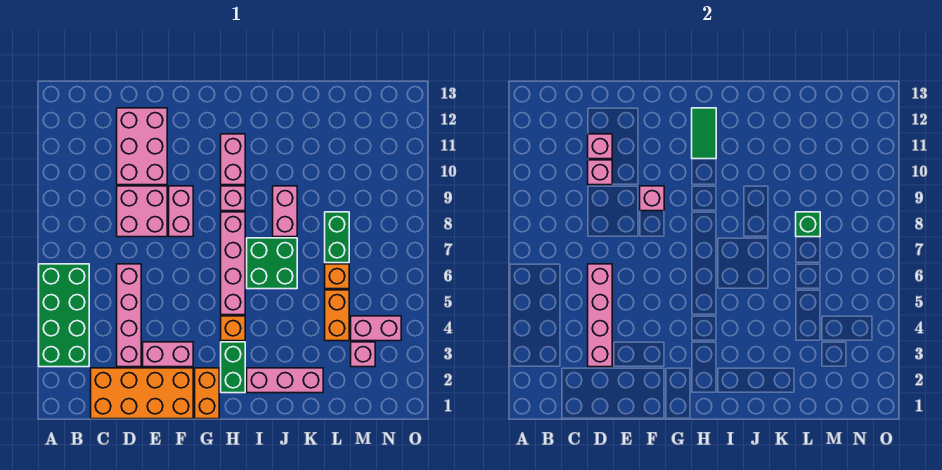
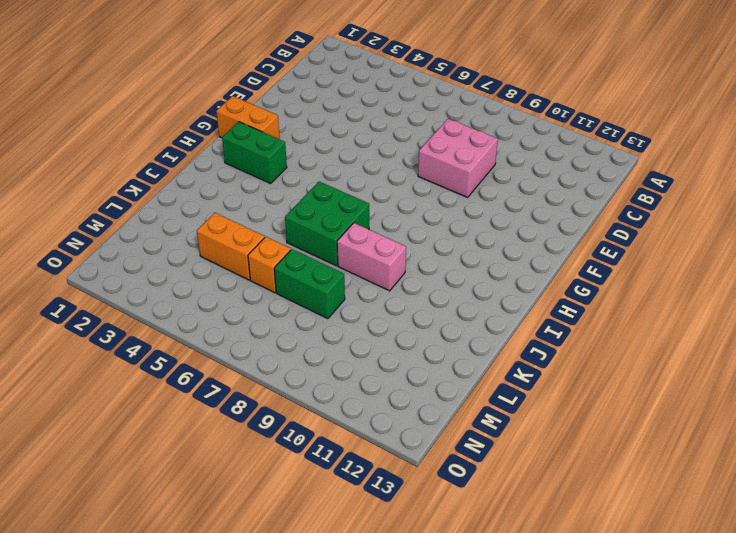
none -> green brick A3:B6 level 1
none -> orange brick C1:F2 level 1
none -> pink brick D3:D6 level 1

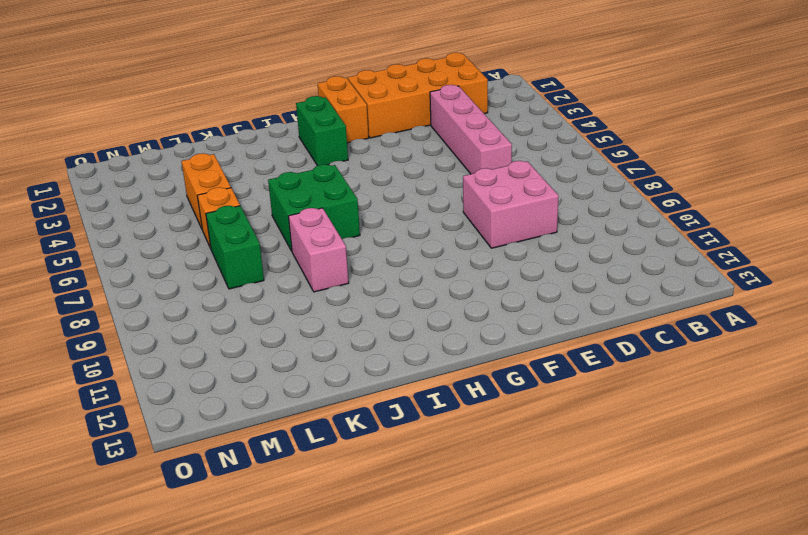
none -> green brick A3:B6 level 1
none -> pink brick D10:E12 level 1
none -> pink brick E3:F3 level 1

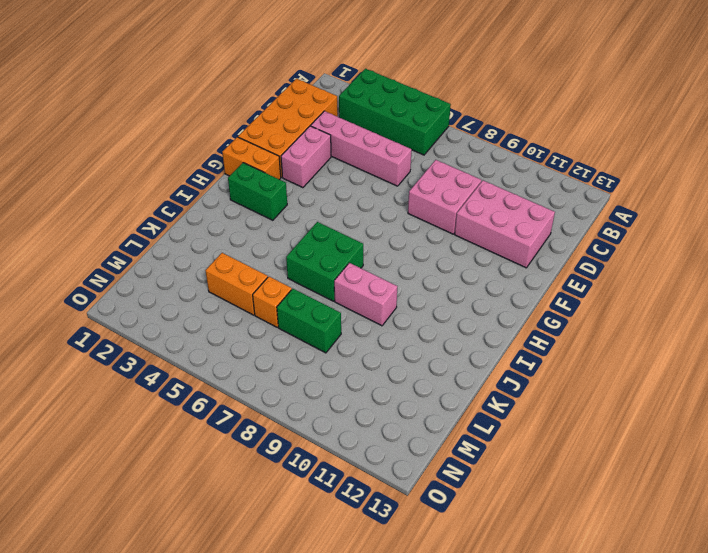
none -> pink brick F8:F9 level 1
none -> orange brick H4 level 1
none -> pink brick H5:H8 level 1

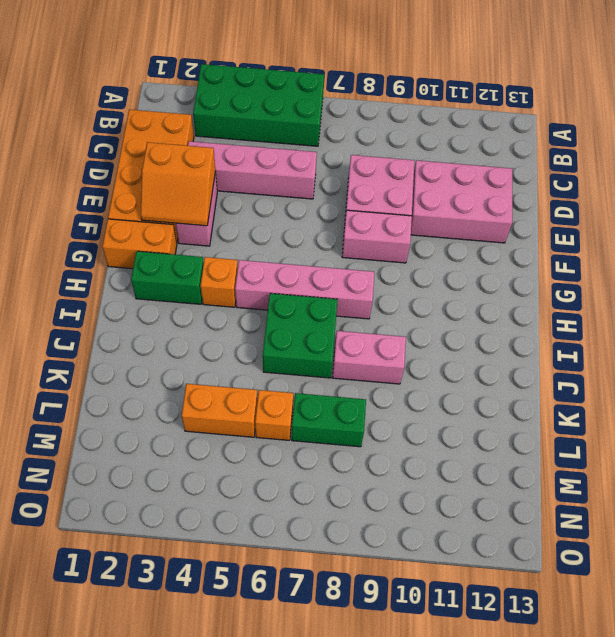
orange slope E2:F3 level 2 top E -> none
none -> pink brick H9 level 1
none -> pink brick H10:H11 level 1
none -> pink brick I2:K2 level 1

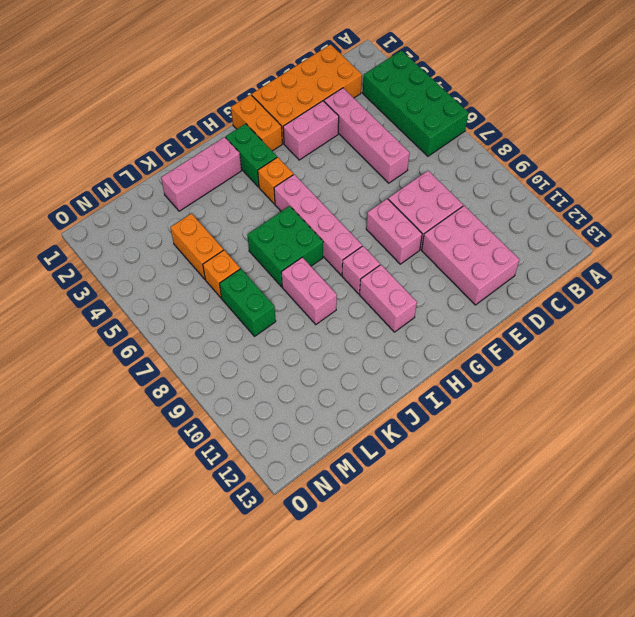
none -> pink brick M3 level 1
none -> pink brick M4:N4 level 1
none -> pink brick D3:D6 level 2

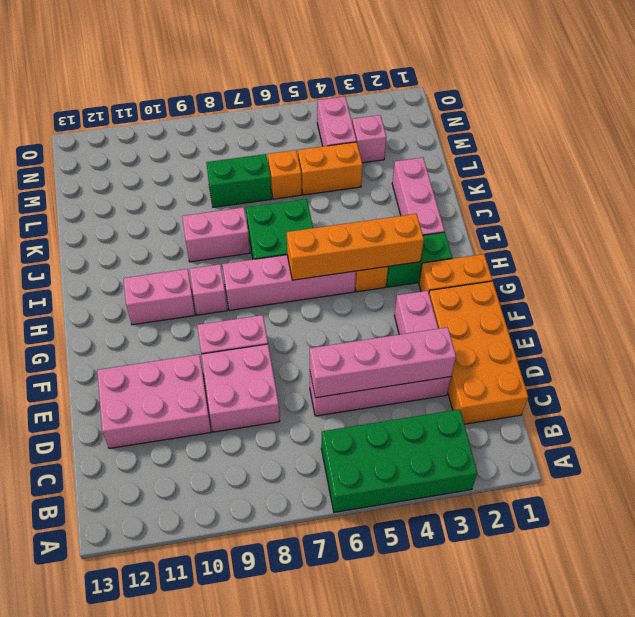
orange brick H3:H6 level 2 -> none
none -> pink brick D10 level 2
none -> pink brick D11 level 2
none -> pink brick F9 level 2

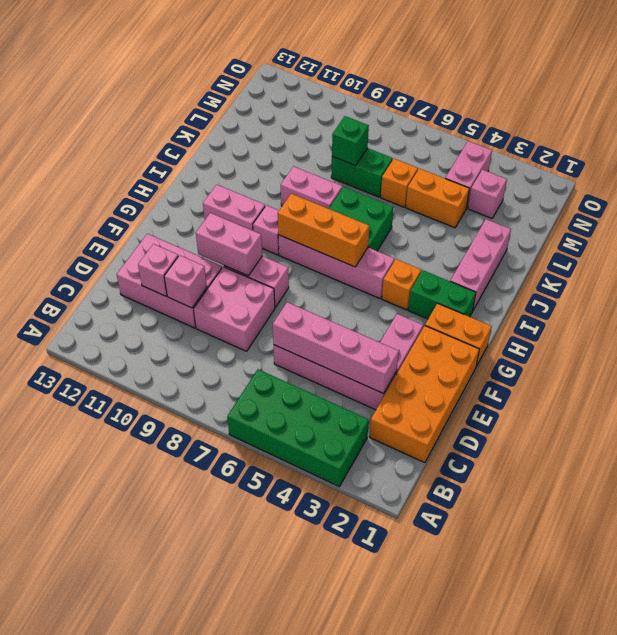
pink brick F9:F10 level 2 -> pink brick F9 level 2
orange brick H6:H8 level 2 -> none
none -> green tile H11:H12 level 2

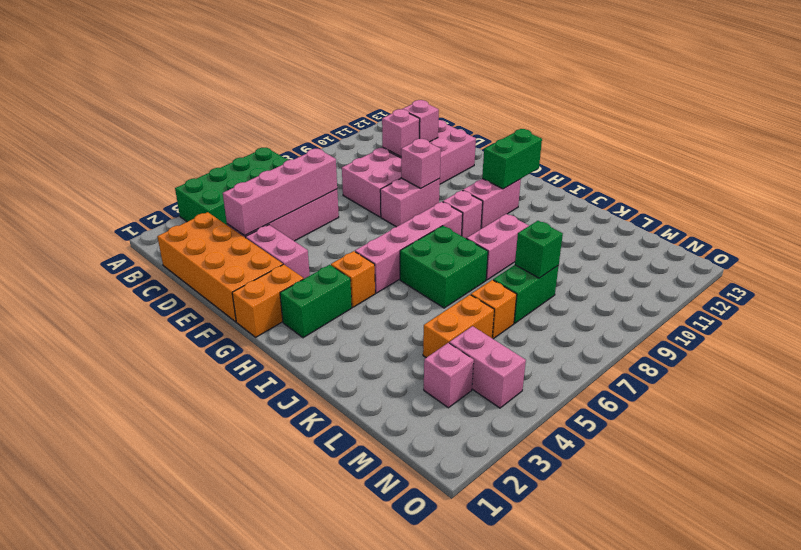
green brick H11:H12 level 2 -> green tile H11:H12 level 2
none -> pink brick I2:K2 level 1

